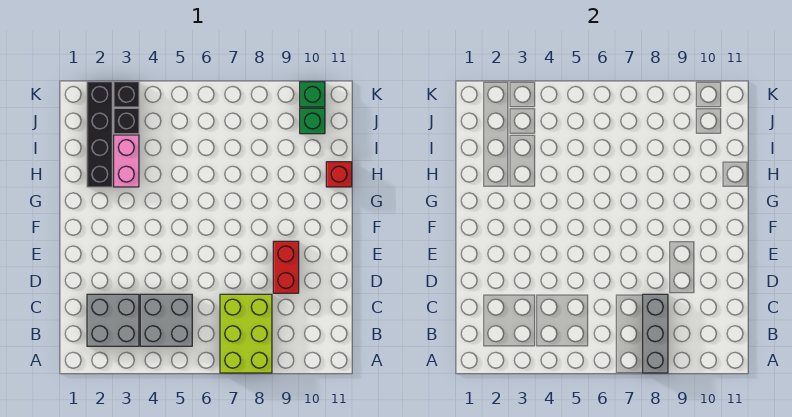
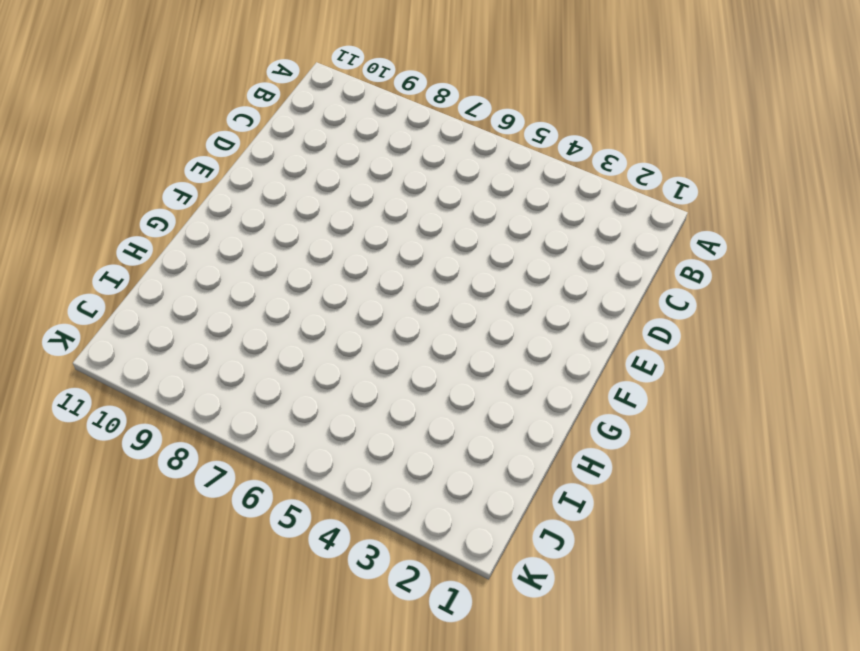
none -> lime brick A7:C8 level 1
none -> grey brick B2:C3 level 1
none -> grey brick B4:C5 level 1

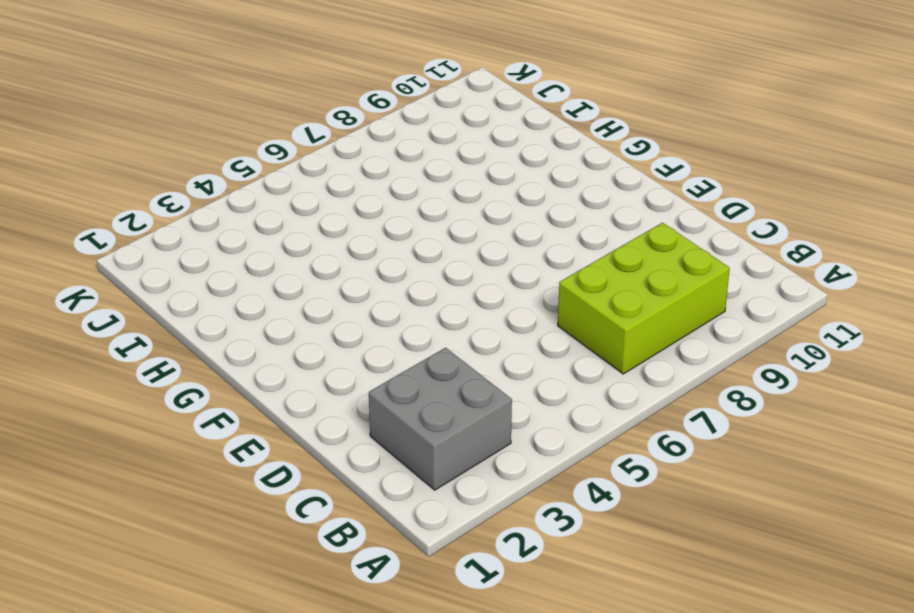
lime brick B7:C9 level 1 -> lime brick A7:C8 level 1
none -> grey brick B4:C5 level 1
none -> red brick D9:E9 level 1
none -> black brick H2:K2 level 1

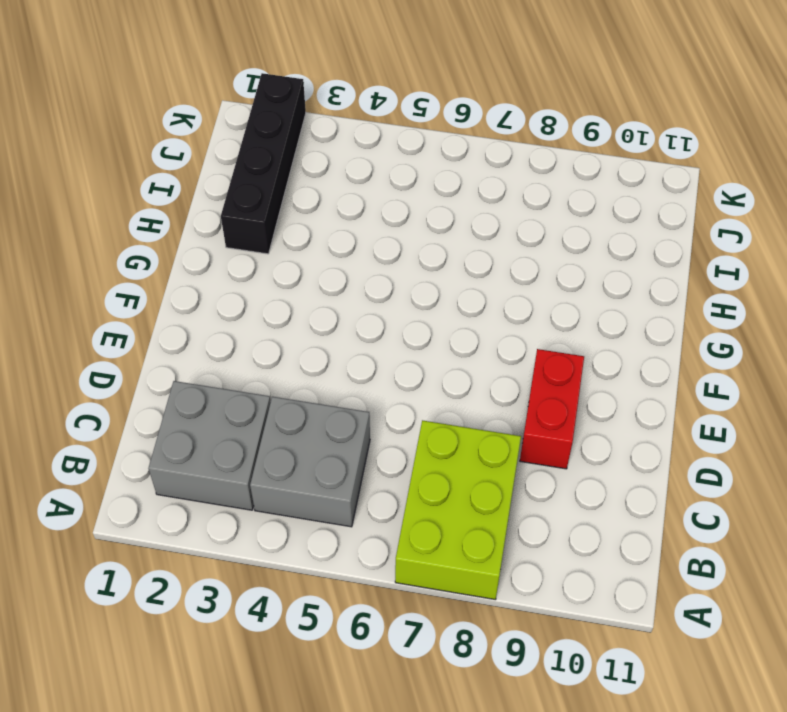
none -> pink brick H3:I3 level 1
none -> red brick H11 level 1
none -> black brick J3 level 1

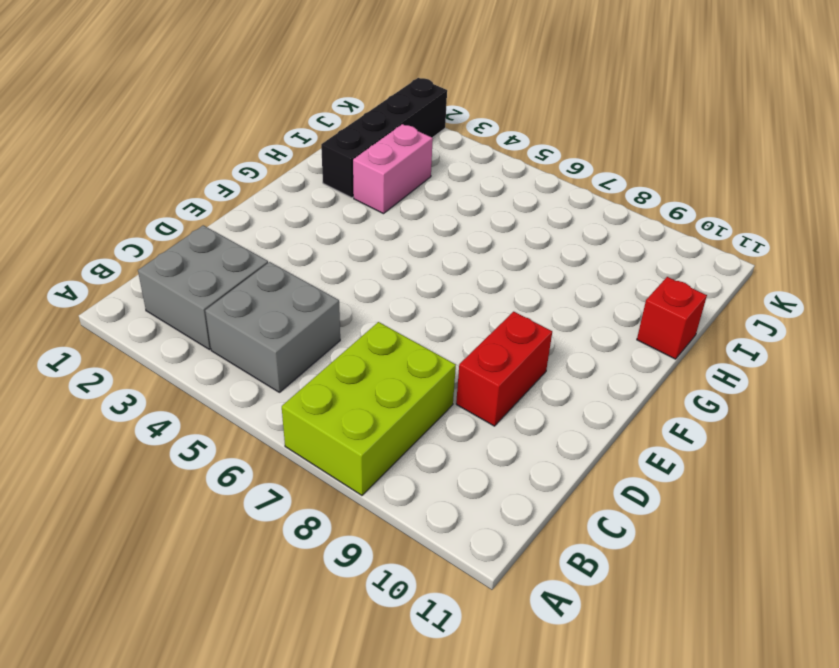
none -> black brick J3 level 1
none -> green brick J10 level 1
none -> black brick K3 level 1

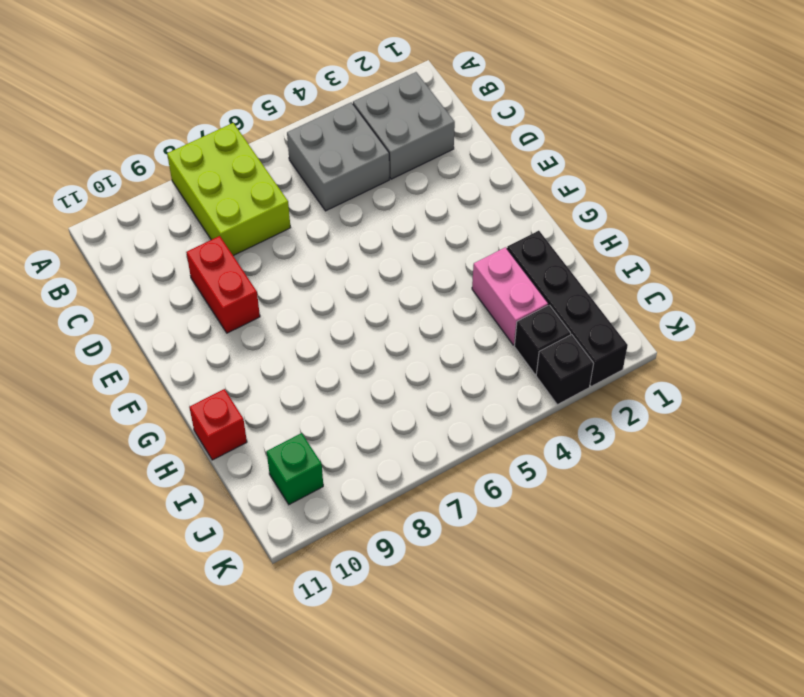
none -> green brick K10 level 1
none -> grey brick A8:C8 level 2

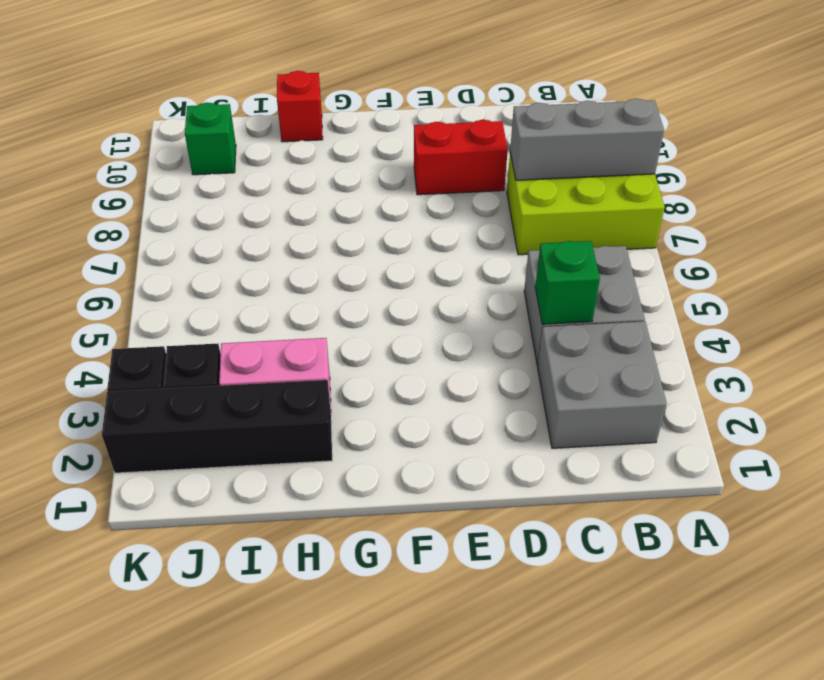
green brick C4 level 2 -> green brick K10 level 1

